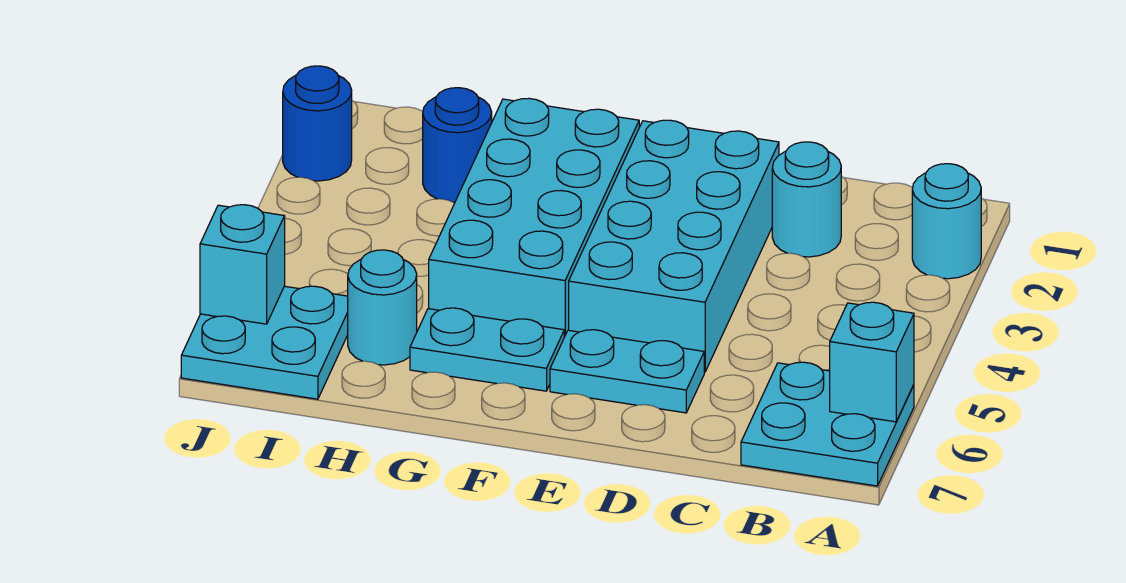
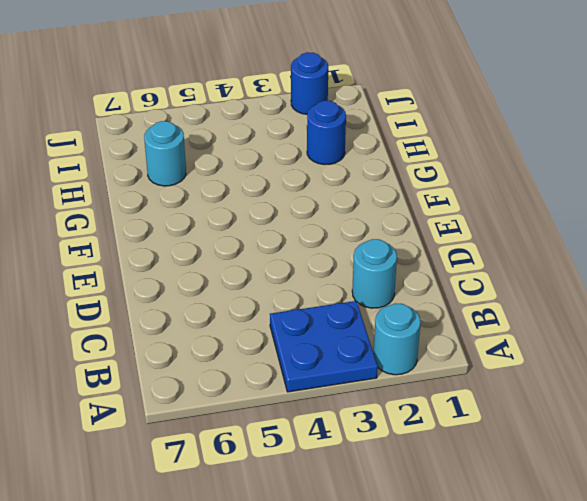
blue plate A3:B4 level 1 -> none
none -> cyan plate A6:B7 level 1
none -> cyan brick D2:E5 level 1
none -> cyan plate D6:E6 level 1

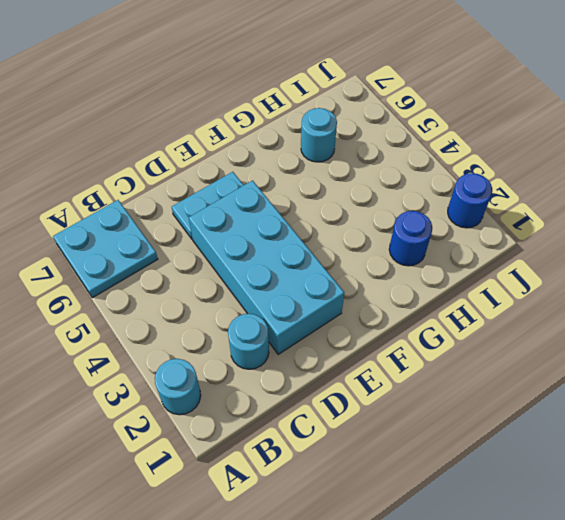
none -> cyan brick F2:G5 level 1
none -> cyan plate F6:G6 level 1
none -> cyan plate I6:J7 level 1

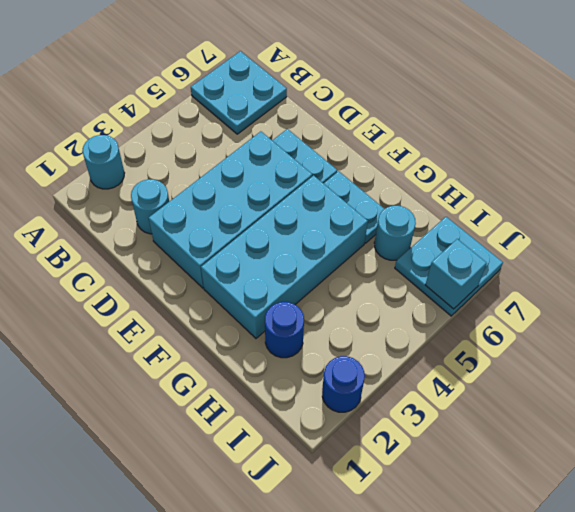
none -> cyan brick A6 level 2

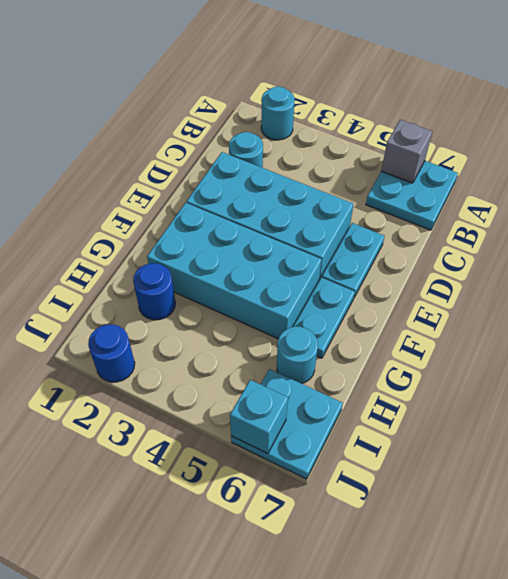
grey brick A6 level 2 -> cyan brick A6 level 2

